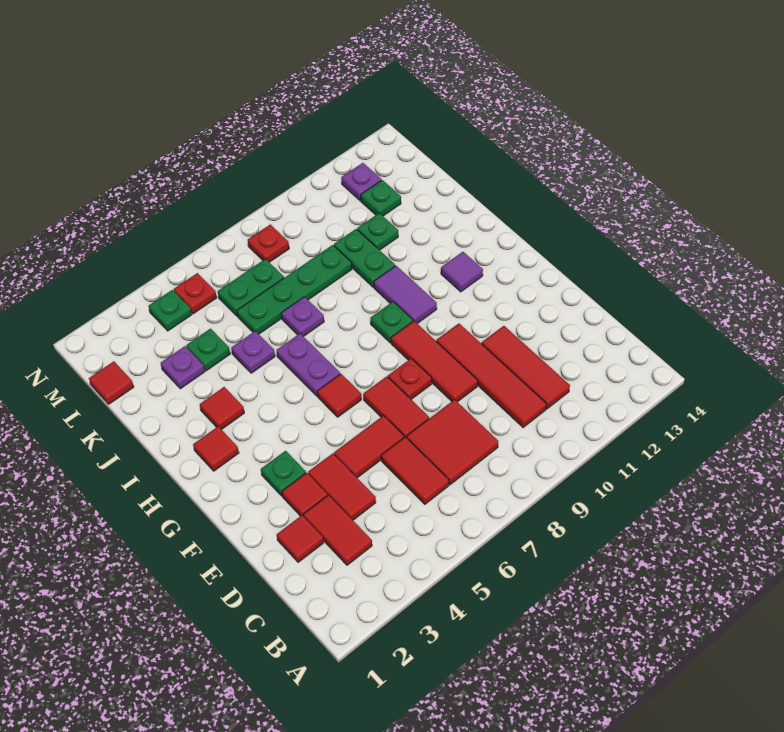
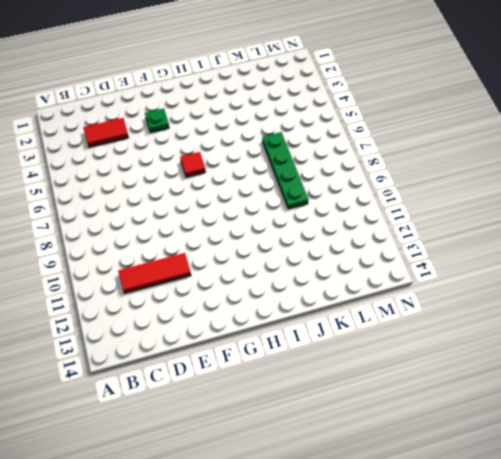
none -> red tile C6:D6 level 1
none -> red tile C7:D8 level 1
none -> red tile C10:F10 level 1
none -> red tile D2 level 1

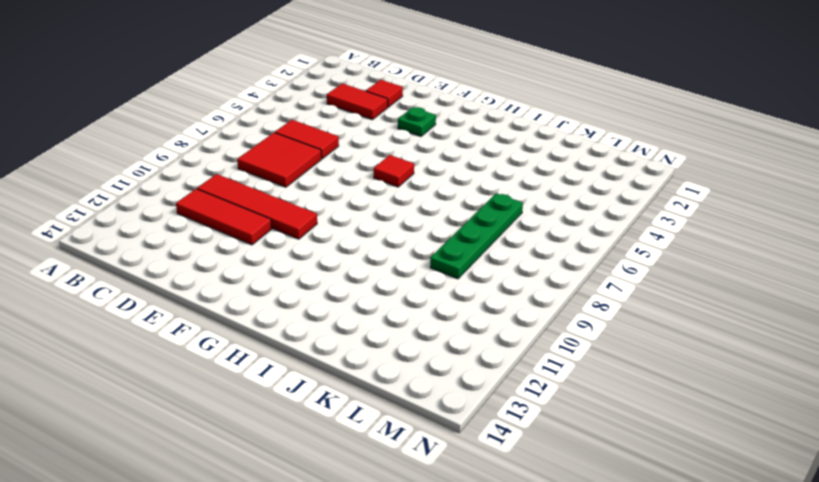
none -> red tile D4:E4 level 1
none -> red tile E3 level 1
none -> red tile E5:E6 level 1
none -> red tile E7:F7 level 1

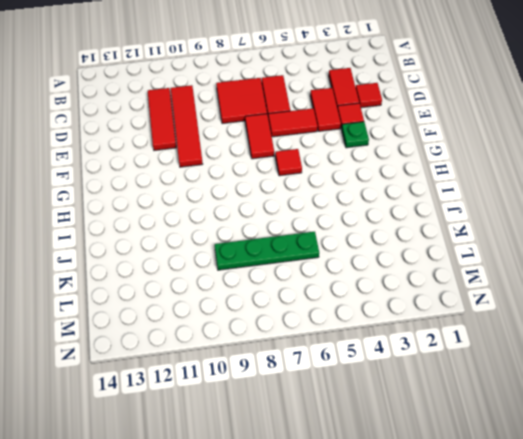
none -> red tile E9:G9 level 1
none -> red plate F8 level 1
none -> red tile H2 level 1
none -> purple plate H6:I6 level 1

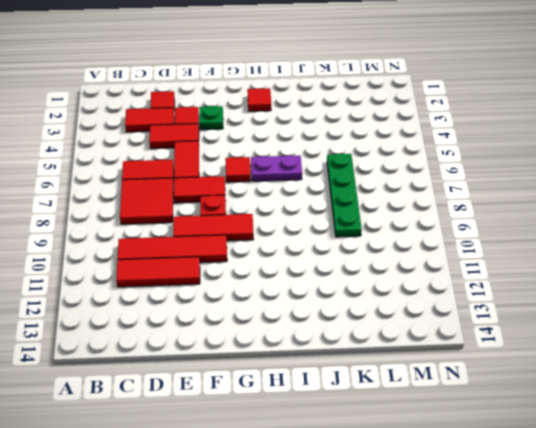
none -> green plate H9 level 1
none -> purple tile H10:I10 level 1
none -> purple tile H12 level 1
none -> red tile I3 level 1

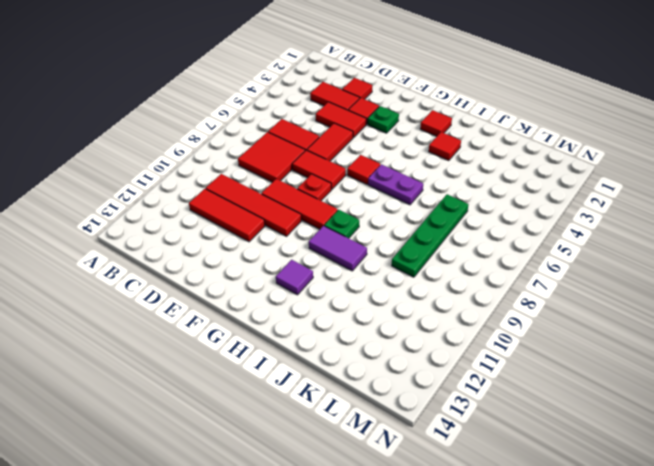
none -> purple plate J5 level 1
none -> purple plate J7 level 1
none -> green plate J10:K10 level 1
none -> purple plate K3 level 1

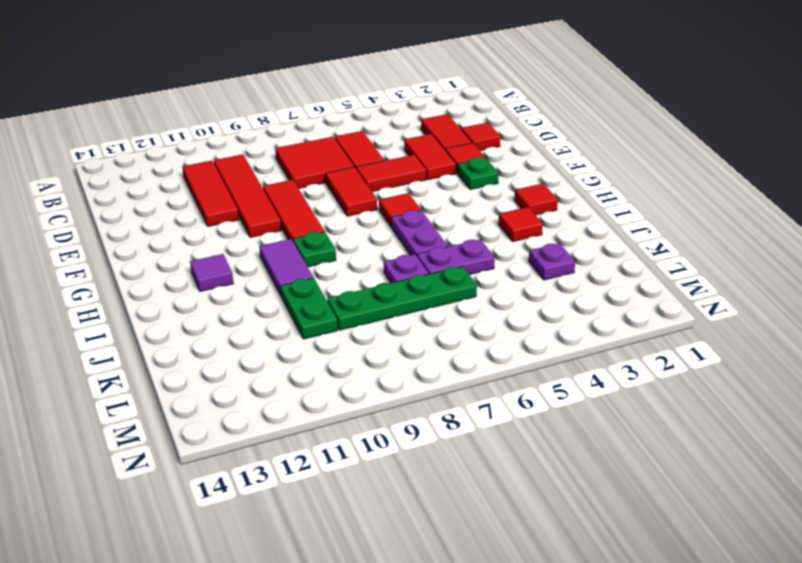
purple plate J5:J6 level 1 -> purple plate J5 level 1
none -> red plate F8 level 1
none -> green plate K4 level 1
none -> green plate K11 level 1
none -> red tile L1 level 1

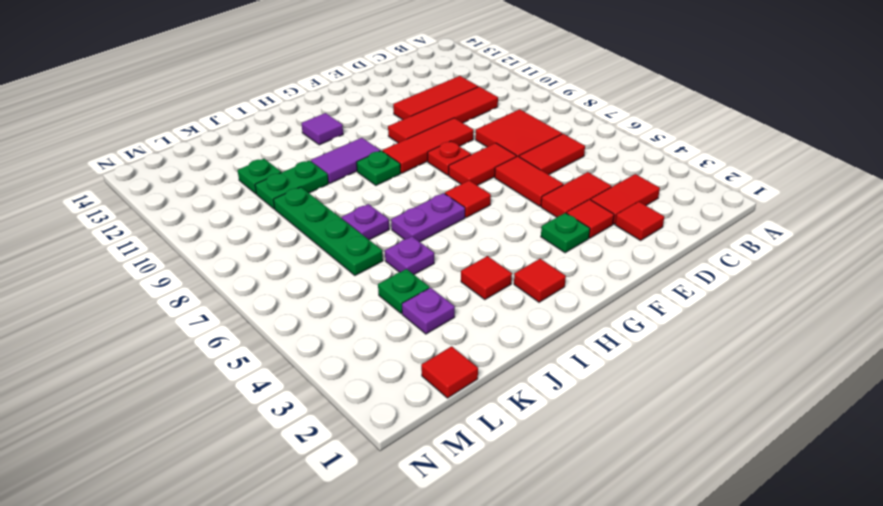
none -> green plate L6:L7 level 1
none -> green plate L12 level 1
none -> green plate M4 level 1
none -> red plate M5 level 1

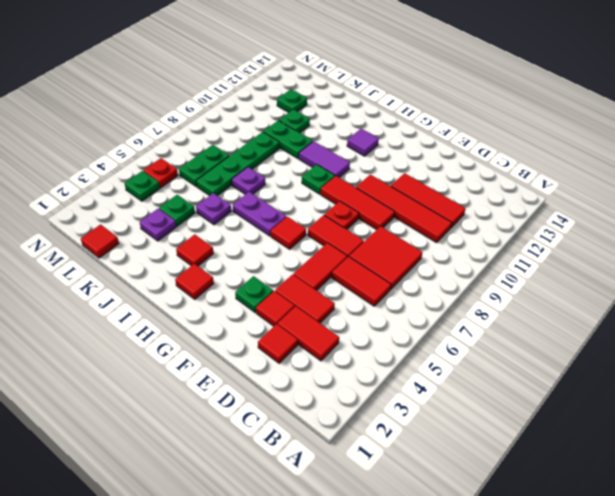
none -> red plate M8 level 1
none -> purple plate M12 level 1

